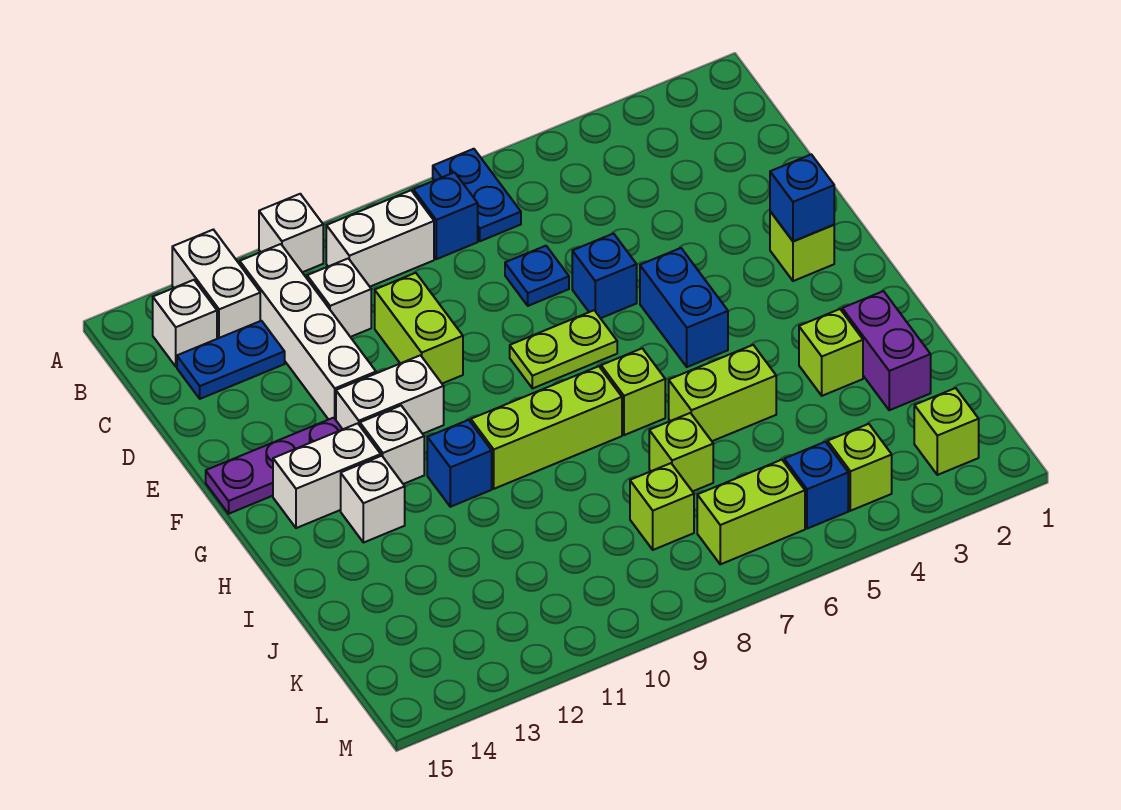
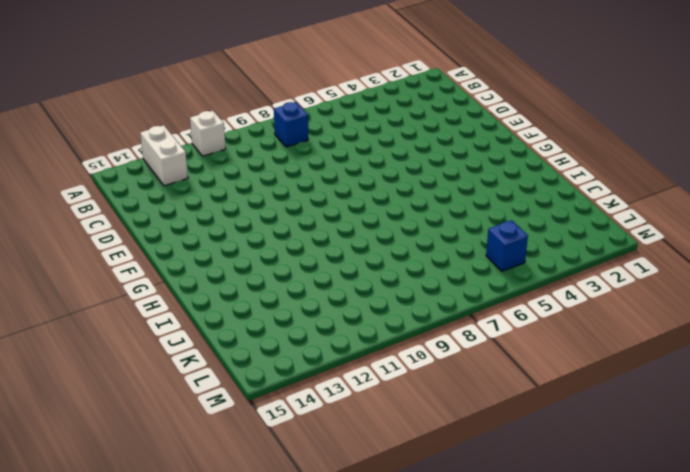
none -> blue plate A7:B7 level 1
none -> white brick B9:B10 level 1
none -> white brick B12:E12 level 1
none -> white brick B14 level 1

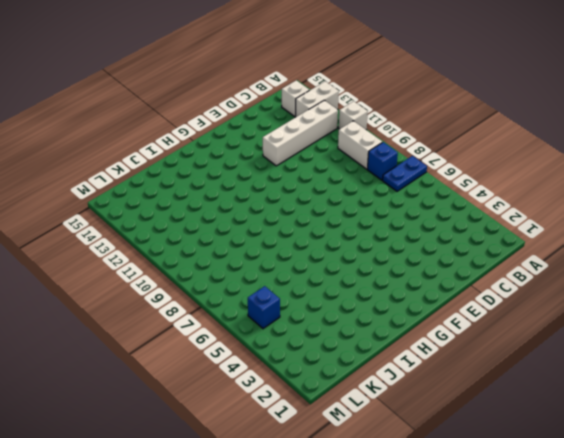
none -> white brick C11 level 1
none -> blue plate C13:C14 level 1
none -> blue plate D7 level 1
none -> lime brick D10:E10 level 1

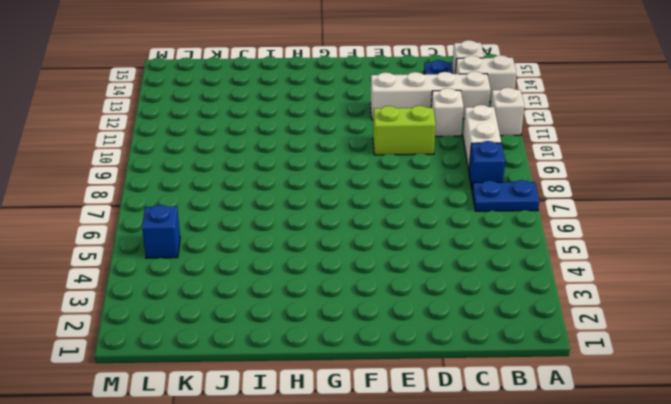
none -> blue plate D7 level 1
none -> blue brick E6 level 1
none -> lime brick F2 level 1
none -> blue brick F5:G5 level 1

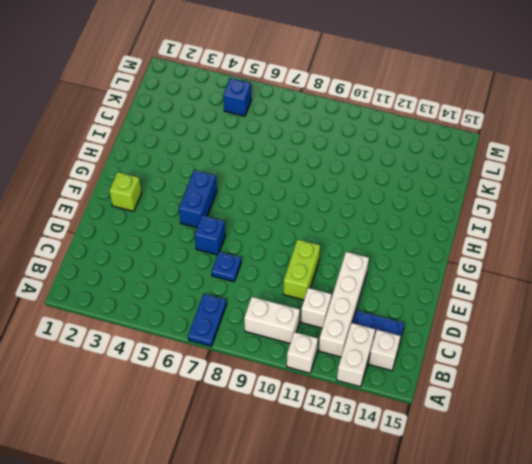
none -> blue brick B8 level 1
none -> lime plate F7:F8 level 1
none -> white brick F11:F12 level 1
none -> purple plate F13:F15 level 1

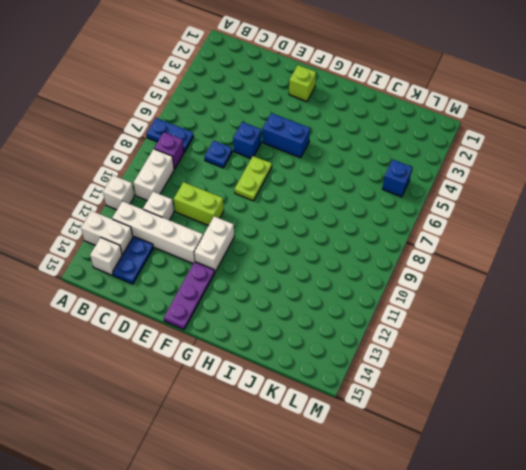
purple brick B8 level 1 -> blue brick B8 level 1
none -> white brick G12 level 1
none -> white brick G13:G14 level 1
none -> lime brick H7 level 1
none -> lime brick H8:H10 level 1

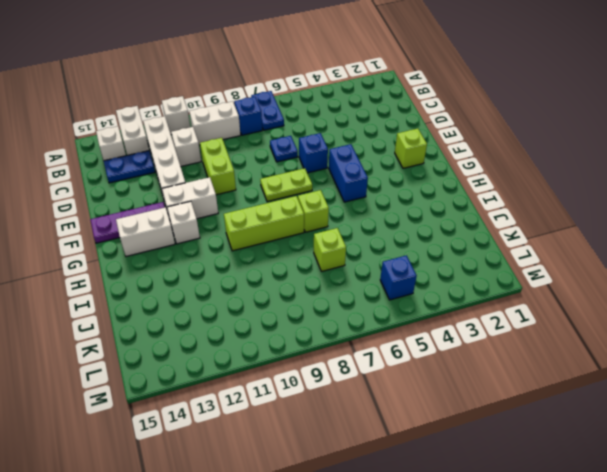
none -> blue brick H11 level 1
none -> white brick H13 level 1
none -> purple brick I2:J2 level 1
none -> lime brick I3 level 1

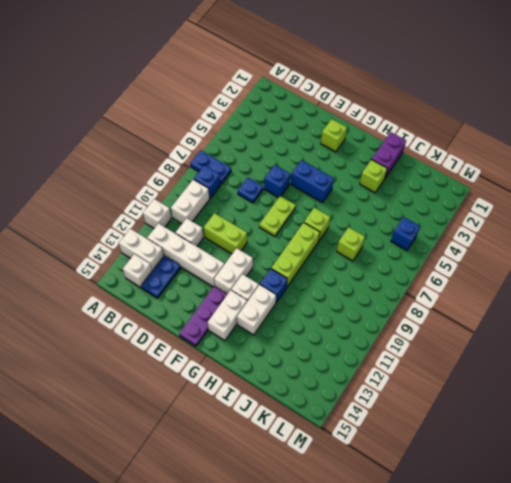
white brick H12:H13 level 1 -> white brick H13 level 1
purple brick I1:I2 level 1 -> purple brick I2:J2 level 1
none -> lime brick I5:I6 level 1
none -> lime brick K8 level 1
none -> lime brick L2 level 1
none -> lime brick L4 level 1

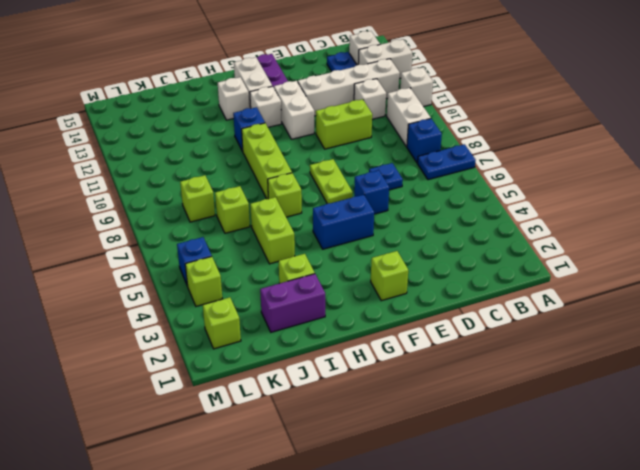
none -> lime brick L6:L7 level 1
none -> blue brick F2 level 2

